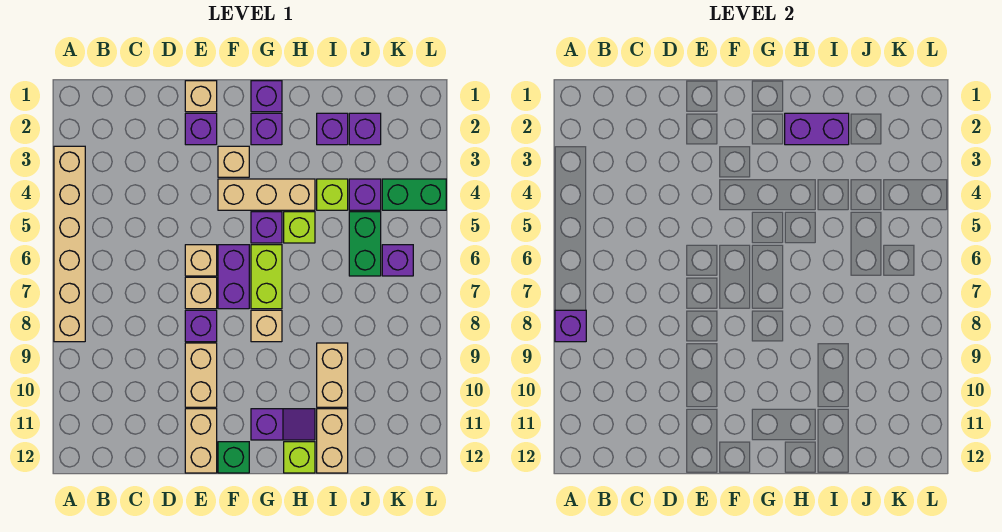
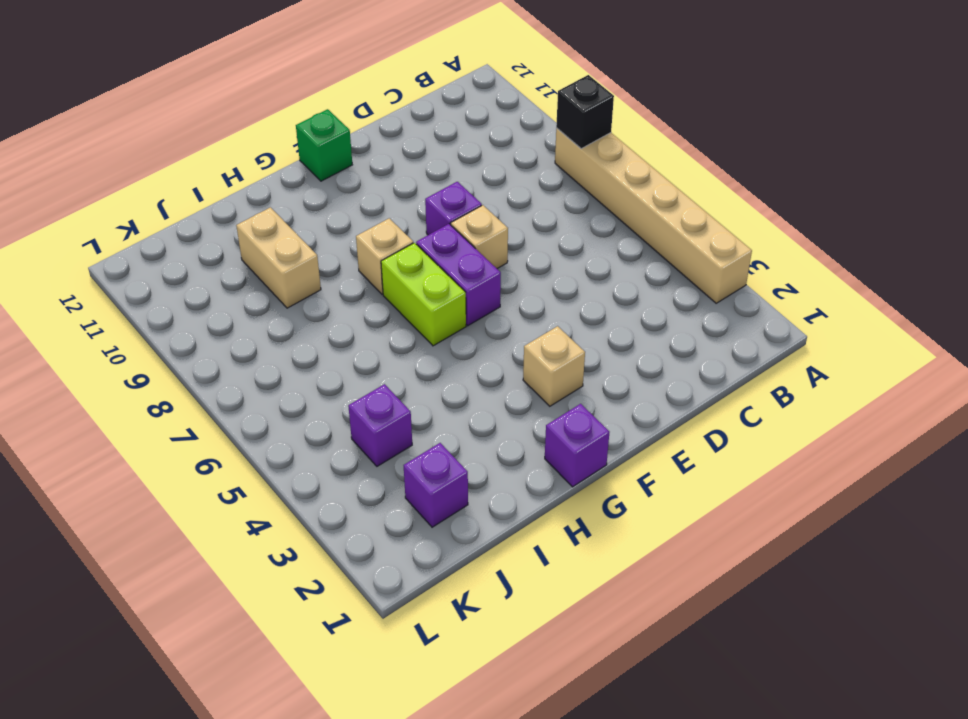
black brick A8 level 2 -> purple brick A8 level 2
none -> tan brick E1 level 1
none -> purple brick E2 level 1
none -> tan brick E6 level 1
none -> tan brick E9:E10 level 1

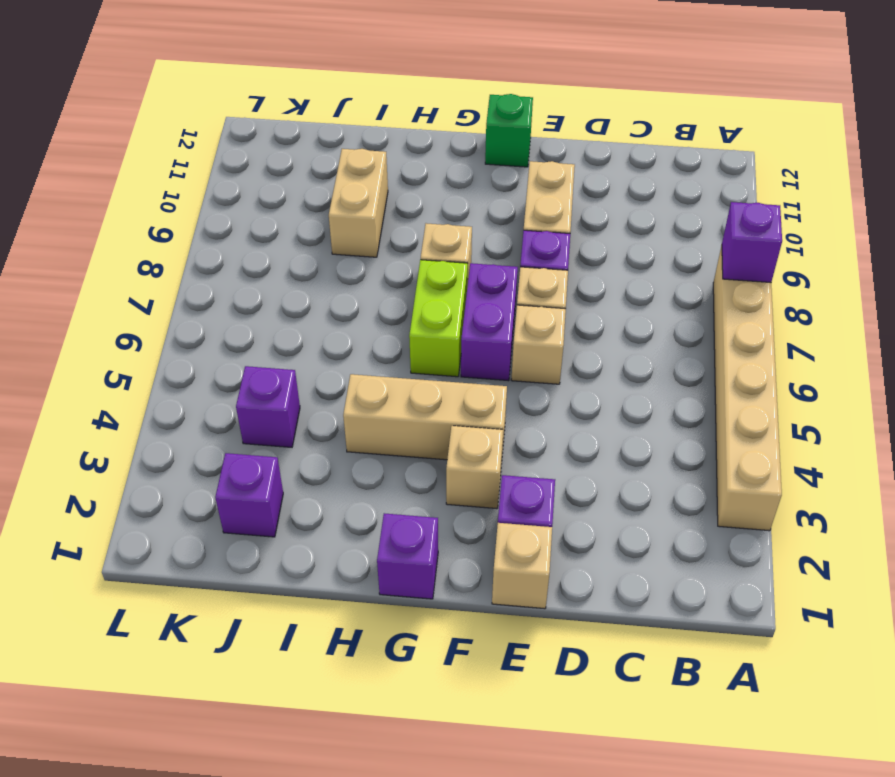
none -> tan brick E11:E12 level 1
none -> purple brick G2 level 1
none -> purple brick G5 level 1
none -> purple slope G11:H11 level 1 top G

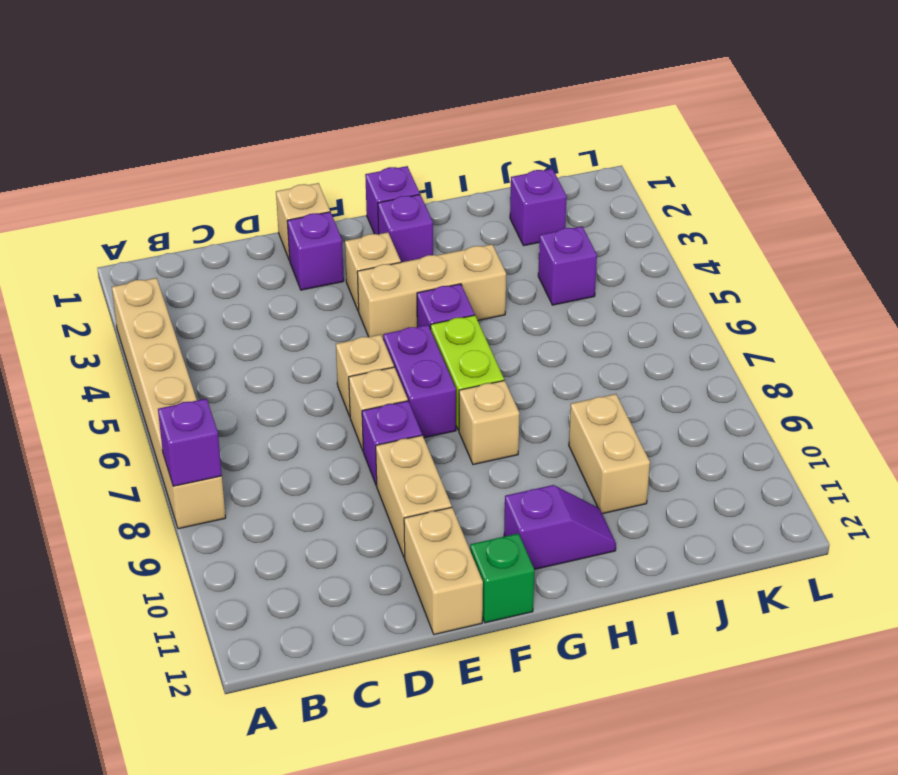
none -> lime brick H5 level 1
none -> lime brick H12 level 1
none -> purple brick I2 level 1
none -> lime brick I4 level 1

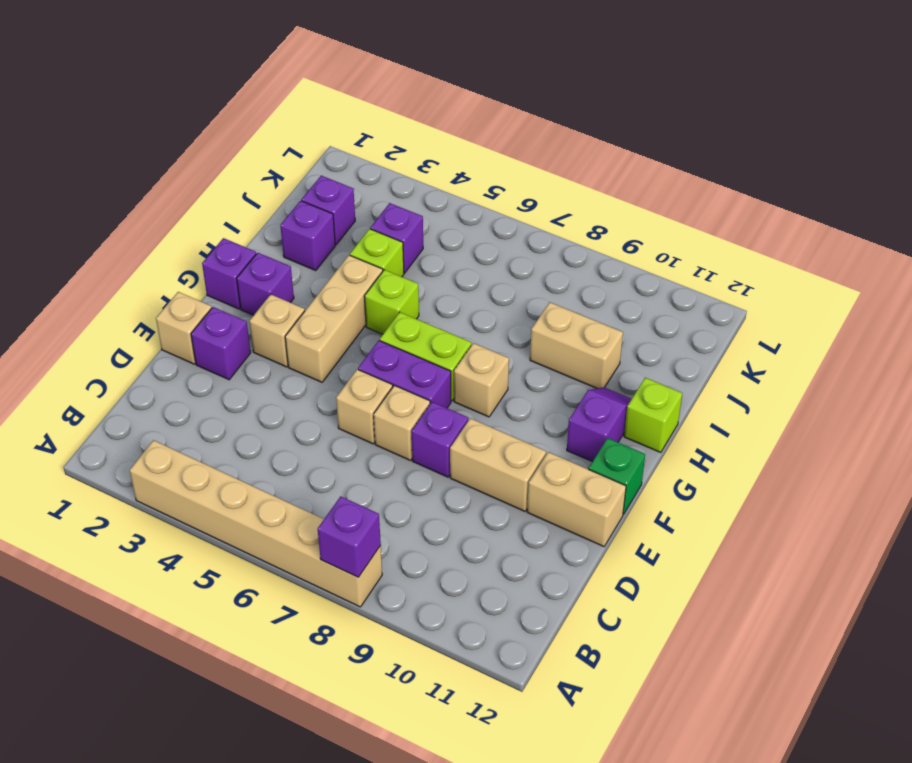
none -> purple brick G5 level 1
none -> tan brick I11:I12 level 1
none -> green brick J5:J6 level 1
none -> green brick K4:L4 level 1

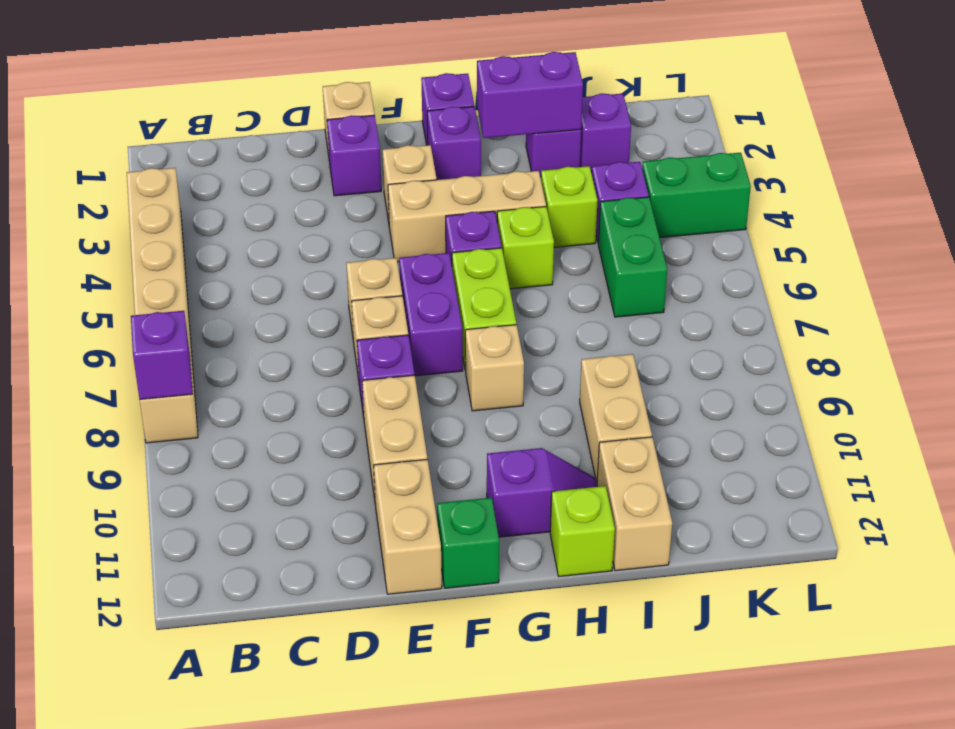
none -> purple brick K6 level 1

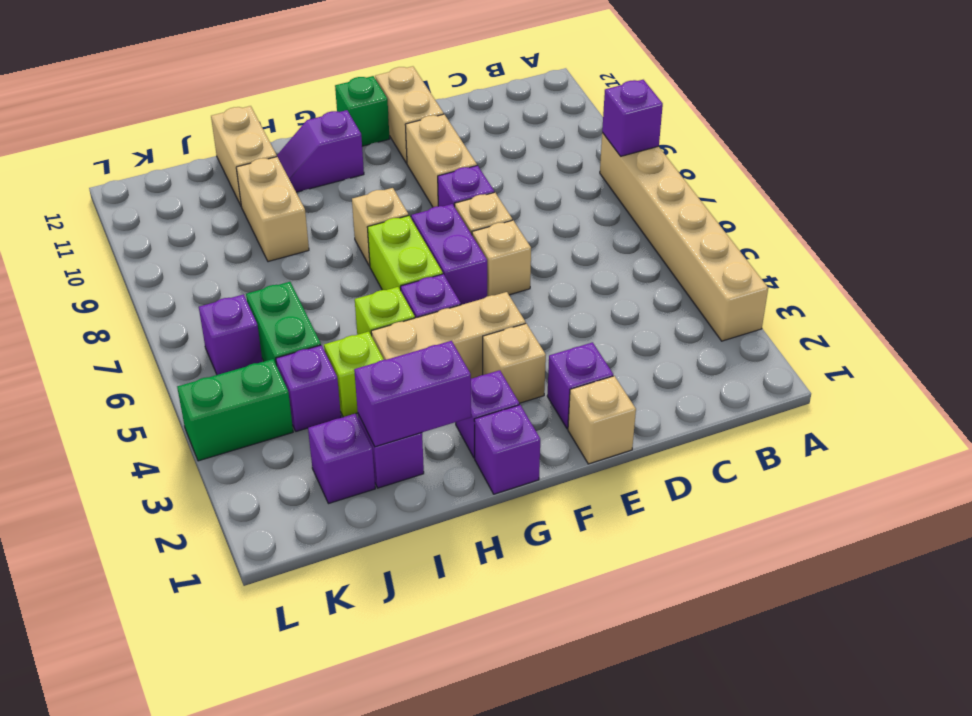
none -> lime brick H12 level 1

